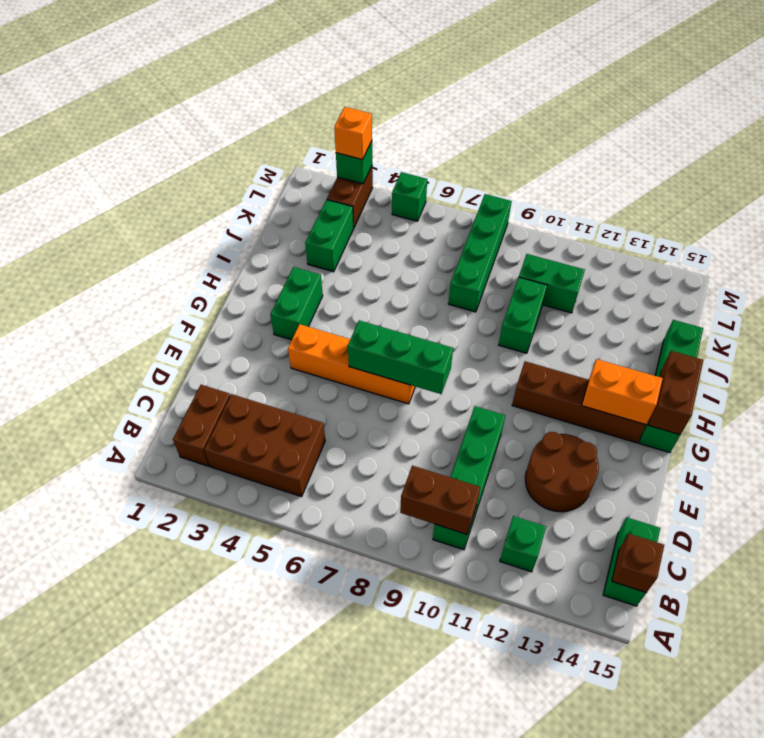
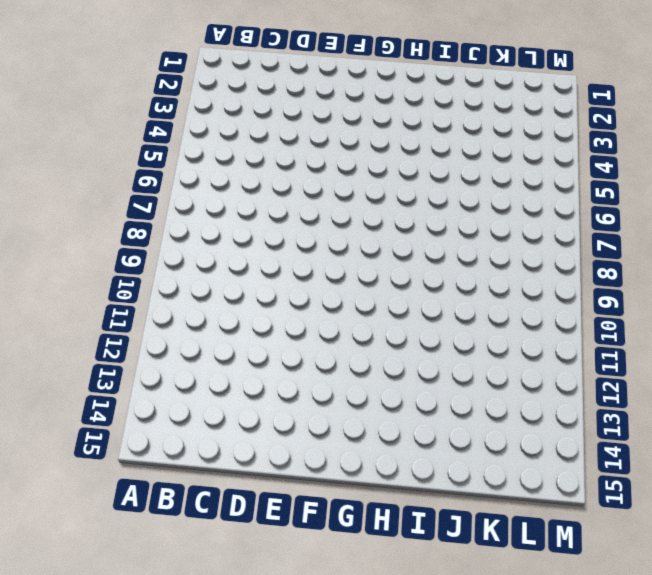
none -> brown brick B2:C2 level 1
none -> brown brick B3:C5 level 1
none -> green brick B10:E10 level 1

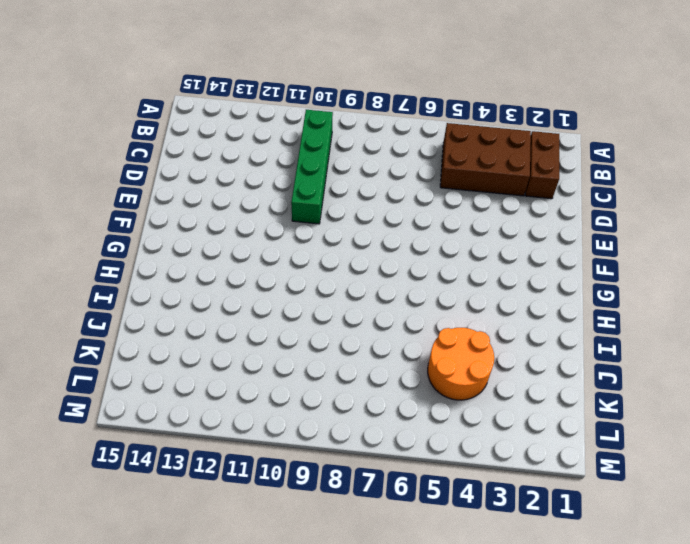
orange round brick J4:K5 level 1 -> none
none -> green brick B12 level 1
none -> green brick B15:C15 level 1
none -> brown round brick D12:E13 level 1

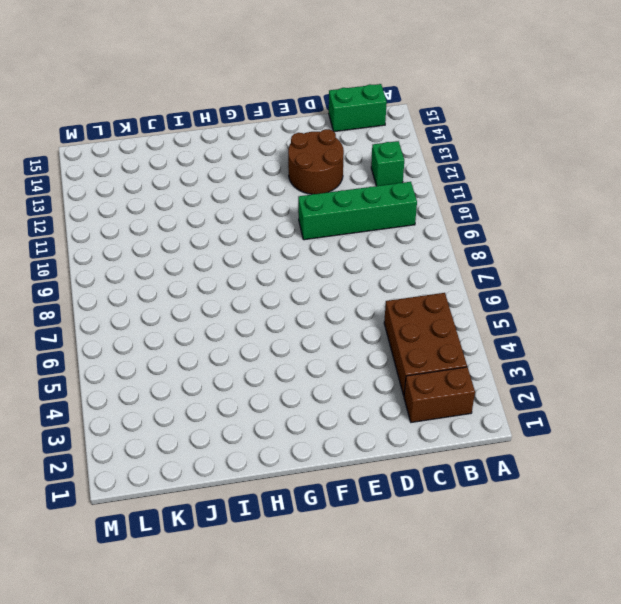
none -> orange brick F4:F7 level 1
none -> green brick G3:H3 level 1
none -> brown brick G11:G14 level 1

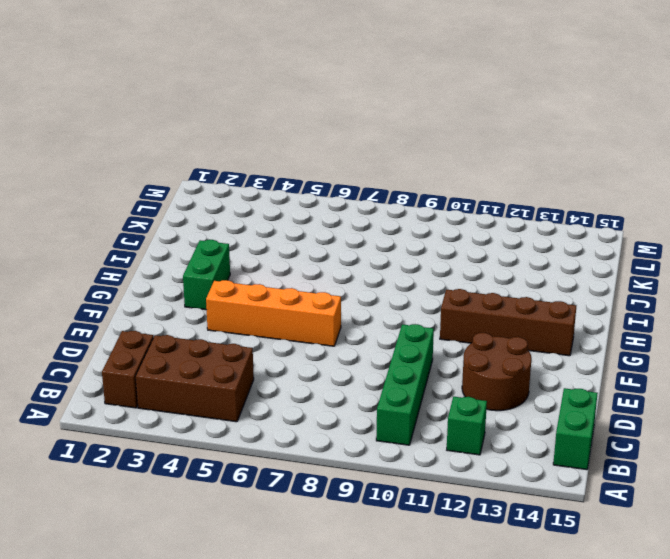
none -> green brick G15:J15 level 1
none -> green brick I10:J10 level 1
none -> green brick J3:K3 level 1

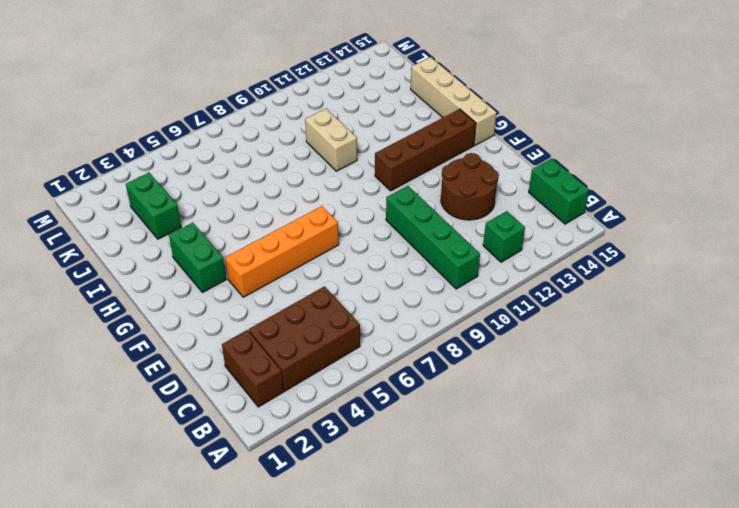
tan brick G15:J15 level 1 -> green brick G15:J15 level 1
tan brick I10:J10 level 1 -> green brick I10:J10 level 1
none -> green brick J8:M8 level 1
none -> green brick K10:K11 level 1
none -> brown brick L3:M3 level 1

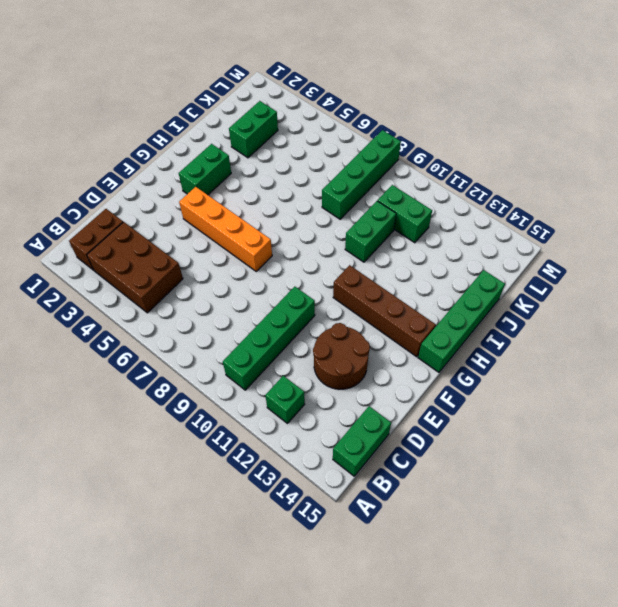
none -> brown brick L3:M3 level 1
none -> green brick M5 level 1
none -> brown brick B9:B10 level 2

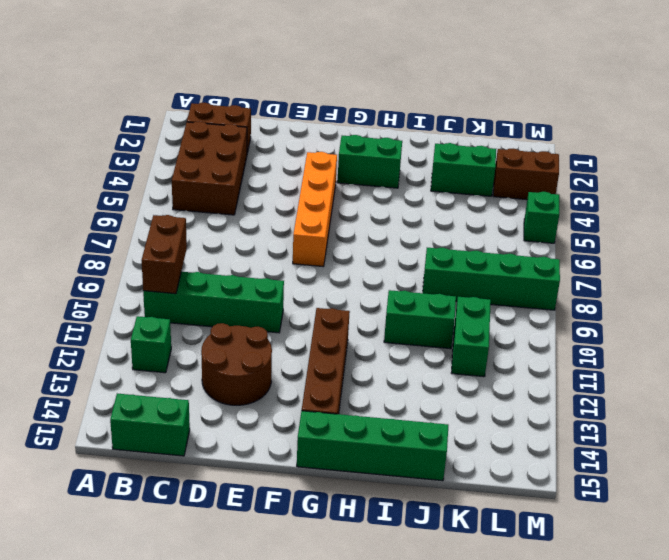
none -> brown brick B15 level 2
none -> green brick F6:F8 level 2
none -> orange brick G13:G14 level 2

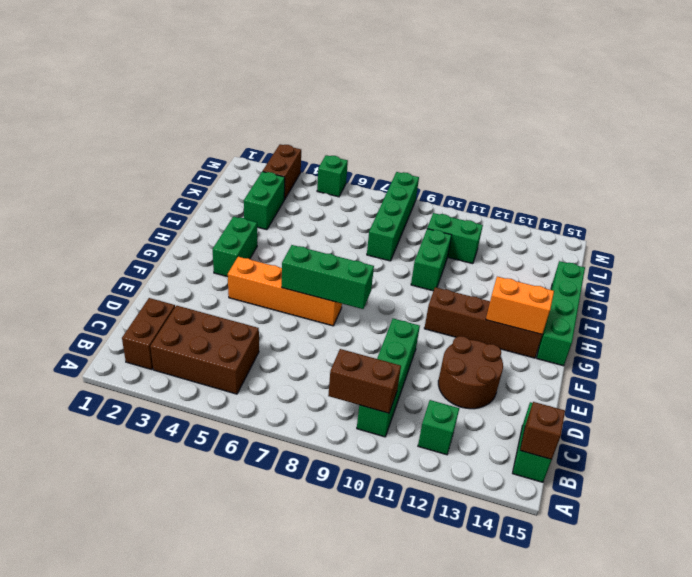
none -> brown brick G15:H15 level 2
none -> green brick M3 level 2
none -> orange brick M3 level 3

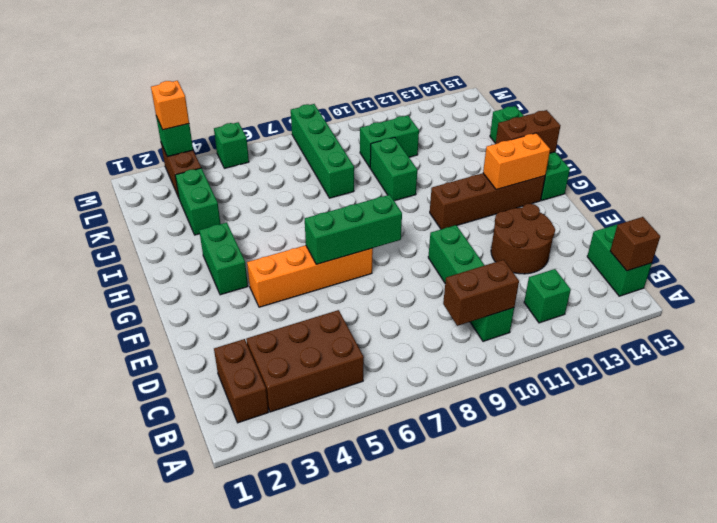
brown brick H14:H15 level 2 -> brown brick G15:H15 level 2

